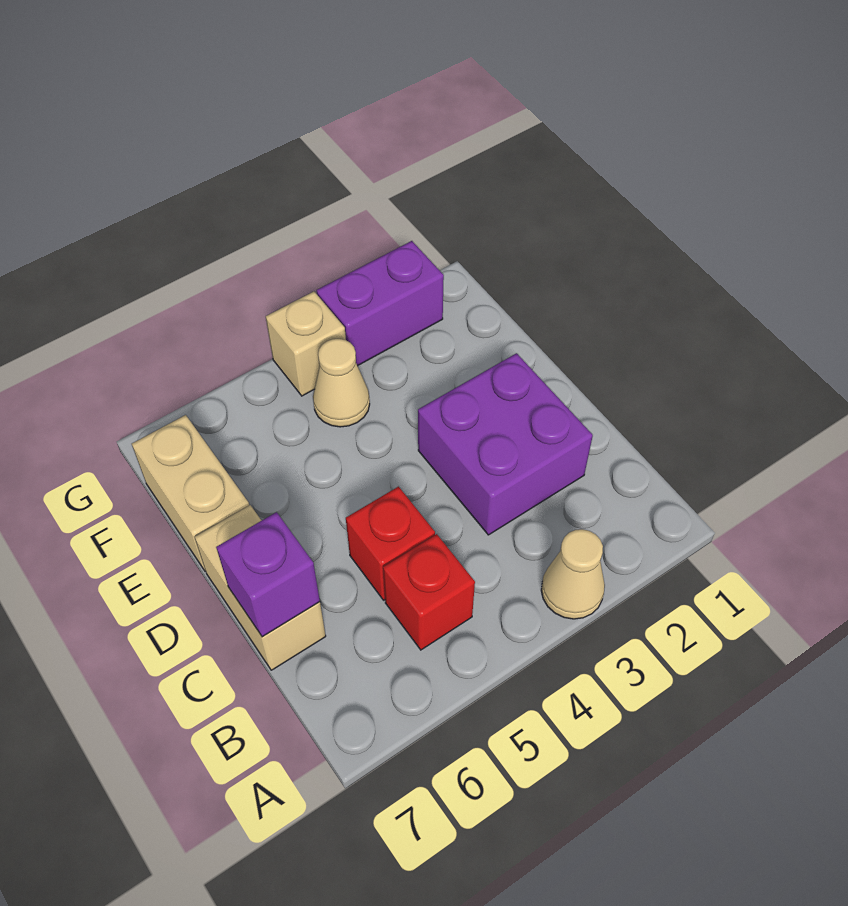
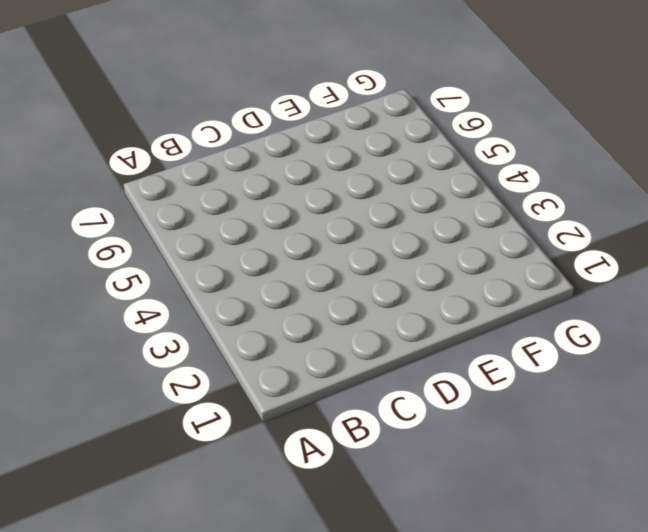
none -> tan cone A3 level 1
none -> red brick B5 level 1

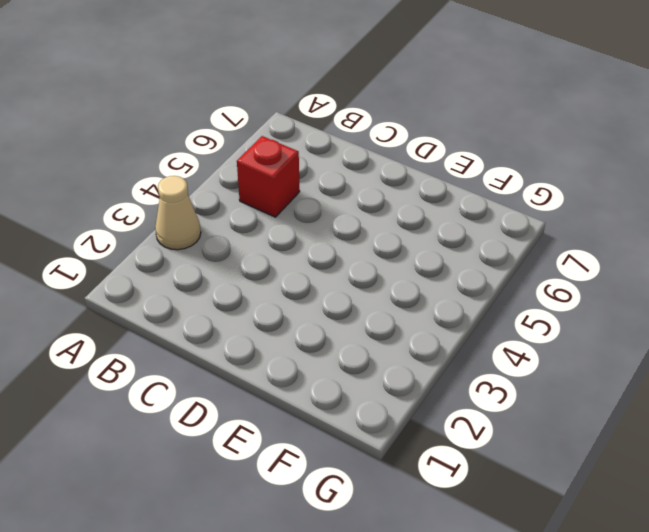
none -> purple brick C2:D3 level 1
none -> red brick C5 level 1

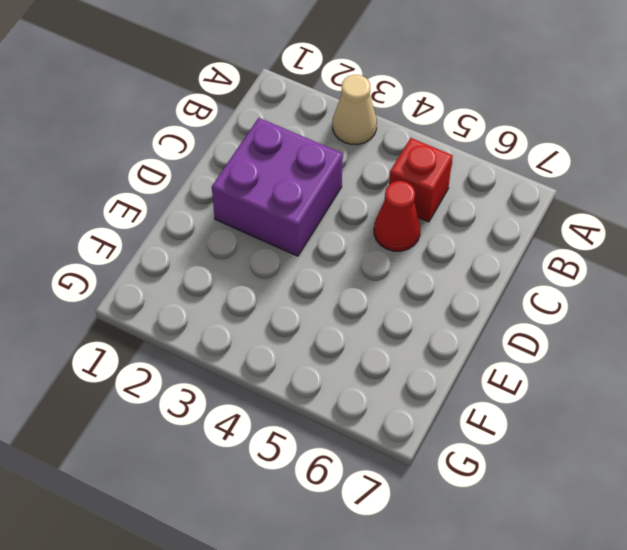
red cone C5 level 1 -> red brick C5 level 1
none -> tan brick C7:D7 level 1
none -> tan brick E7:F7 level 1

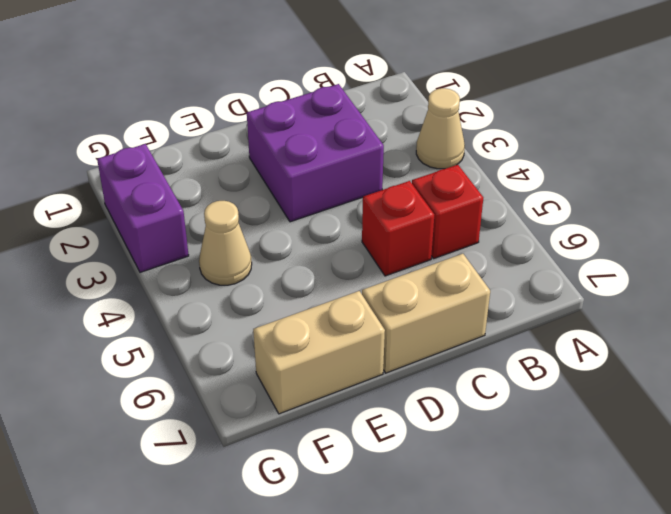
none -> tan brick G4 level 1
none -> purple brick C7 level 2

